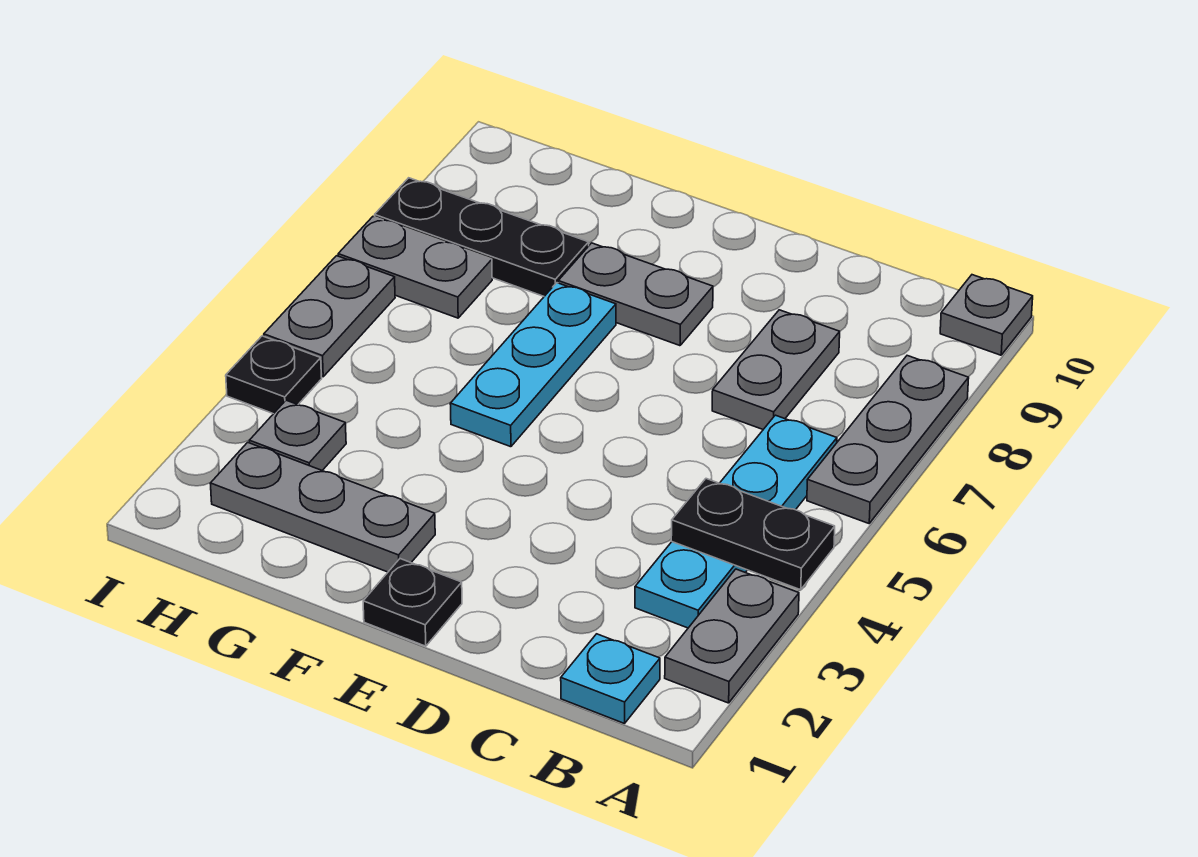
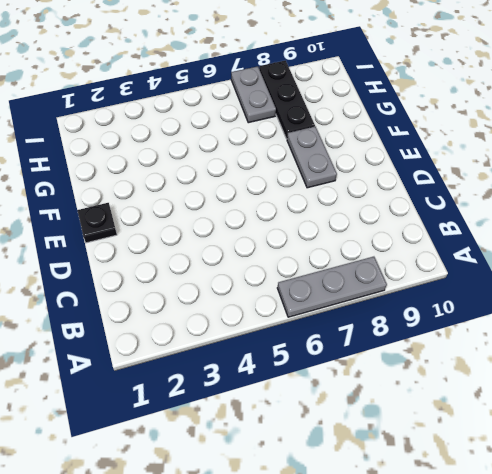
none -> grey plate A2:A3 level 1
none -> grey plate A10 level 1
none -> cyan plate B1 level 1

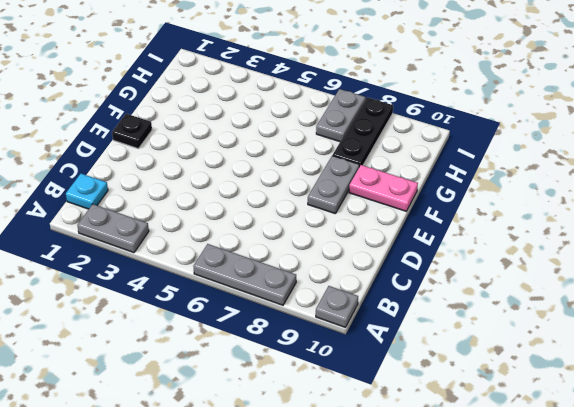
pink plate F9:F10 level 1 -> none
none -> cyan plate B3:B6 level 1
none -> grey plate C7:C8 level 1
none -> grey plate F2:H2 level 1

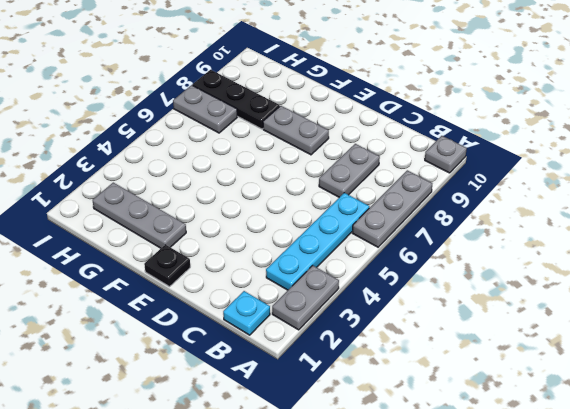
none -> cyan plate F5:F7 level 1
none -> grey plate H3 level 1
none -> black plate I4 level 1

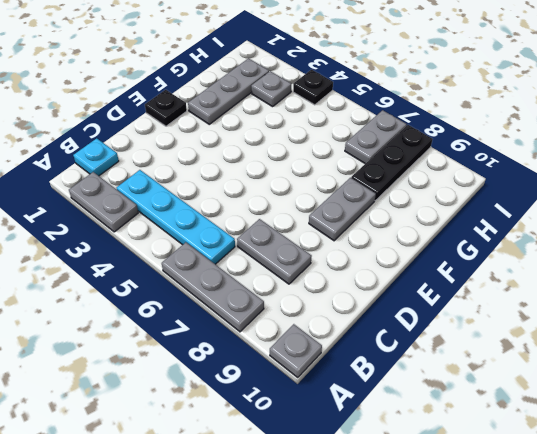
none -> cyan plate F5:F7 level 1
none -> grey plate I5:I6 level 1
none -> black plate A4:B4 level 2

